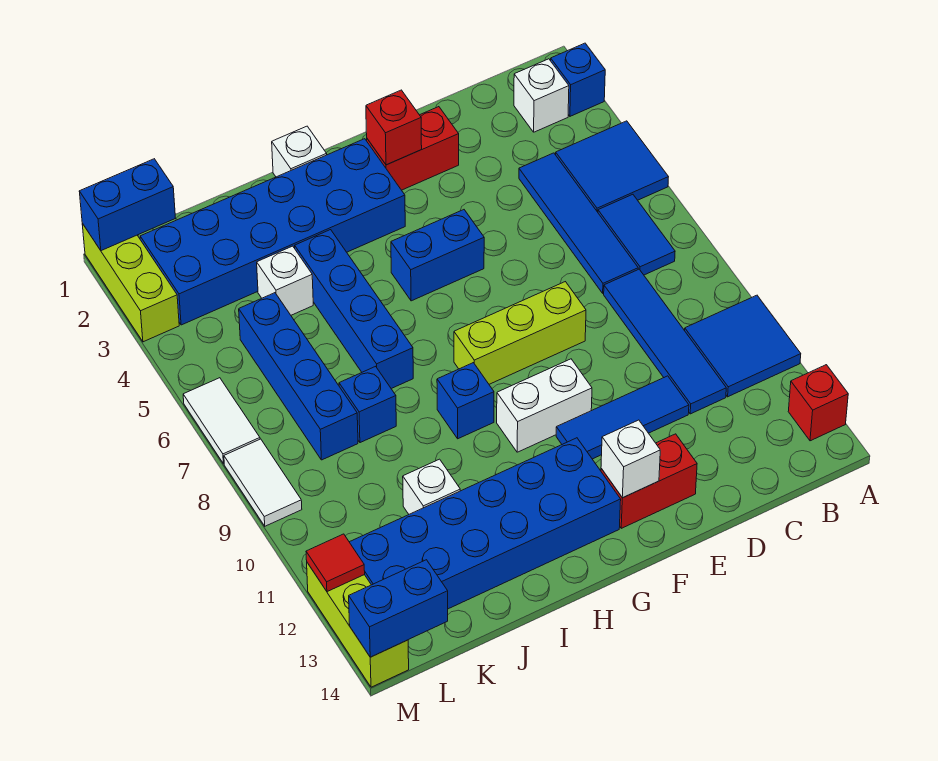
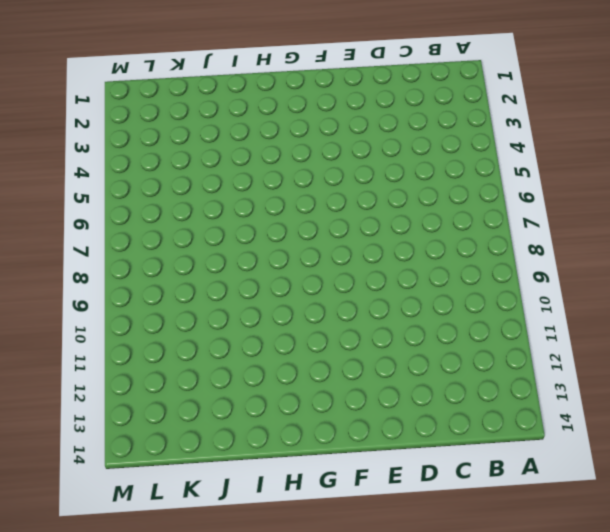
none -> blue brick A2 level 1
none -> blue tile A4:B5 level 1
none -> blue tile A10:B11 level 1
none -> red brick A13 level 1

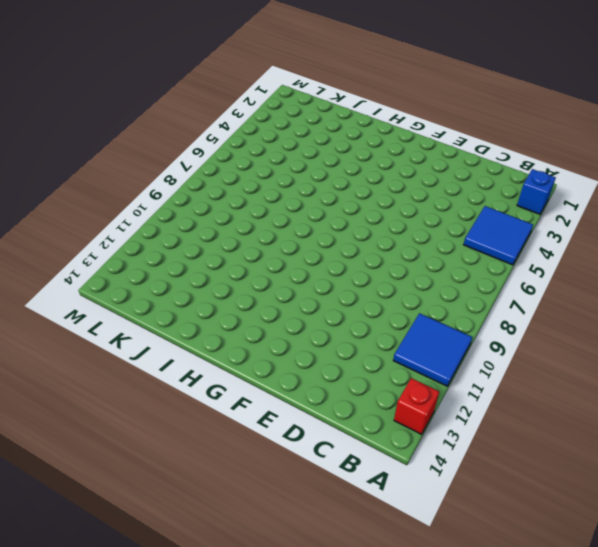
none -> white brick B2 level 1
none -> blue tile B6:B7 level 1
none -> blue tile C4:C7 level 1
none -> blue tile C8:C11 level 1

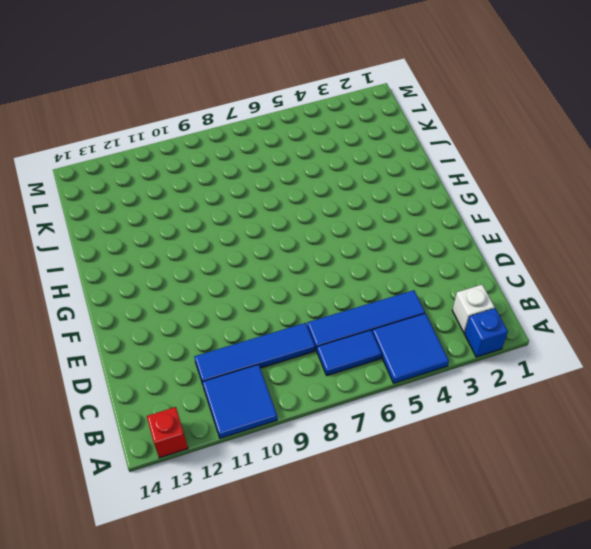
none -> blue tile D11:F11 level 1
none -> red brick E2:F2 level 1
none -> lime brick E8:G8 level 1
none -> red brick E13:F13 level 1

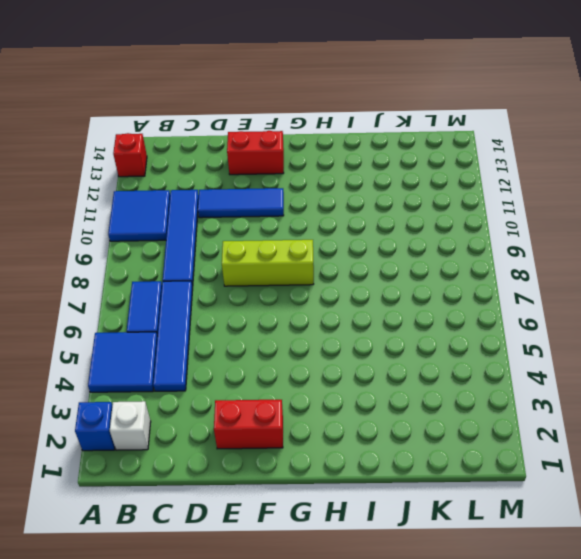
none -> blue brick F5:G5 level 1
none -> white brick F10:G10 level 1
none -> blue brick G2:L3 level 1
none -> blue brick G12:L13 level 1

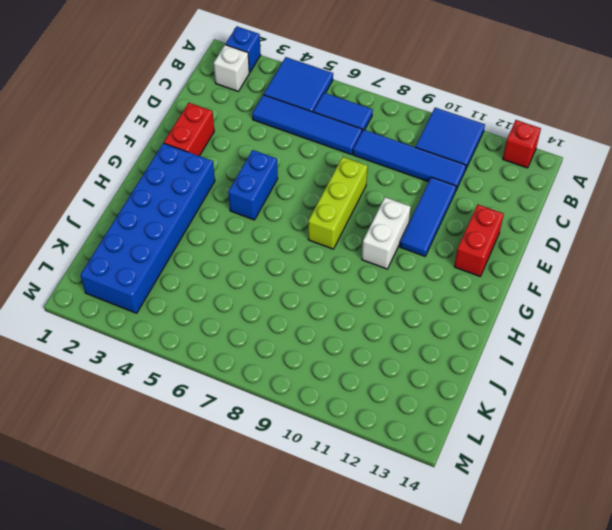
none -> blue brick G12:L13 level 1
none -> white brick H1 level 1
none -> blue brick H9 level 1
none -> blue brick I4:I7 level 1

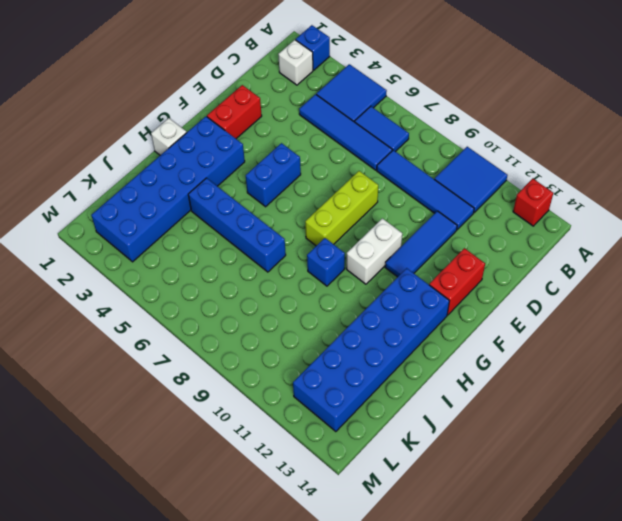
none -> white brick J4 level 1
none -> blue brick J8 level 1
none -> white brick J11 level 1
none -> blue brick K5:K8 level 1

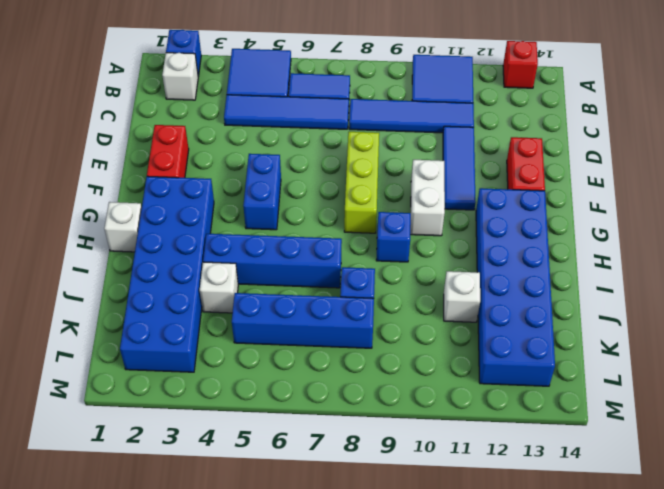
none -> lime brick M1:M3 level 1
none -> white tile M6:M7 level 1
none -> white tile M8:M9 level 1
none -> lime brick M12:M14 level 1

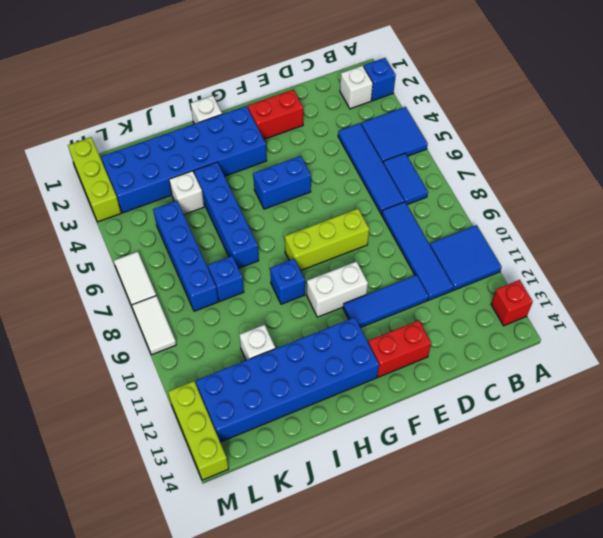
none -> red brick F2 level 2
none -> white brick F13 level 2
none -> blue brick L1:M1 level 2
none -> blue brick L14:M14 level 2

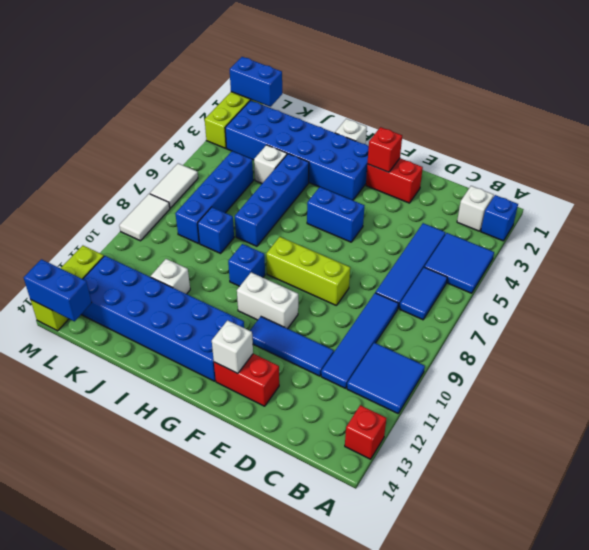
none -> red tile M12 level 2

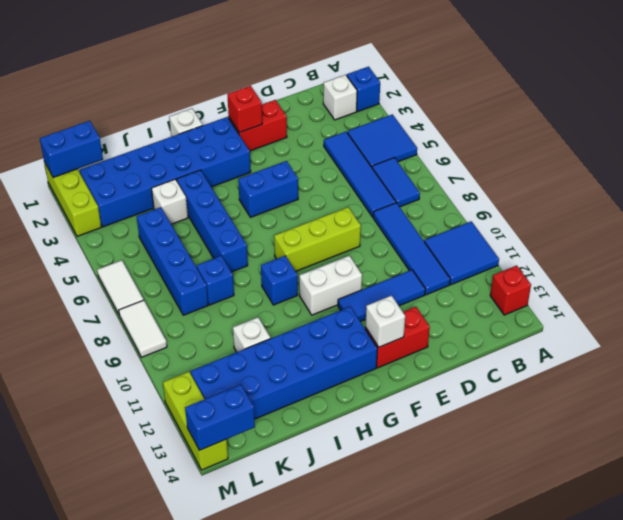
none -> red tile M12 level 2

